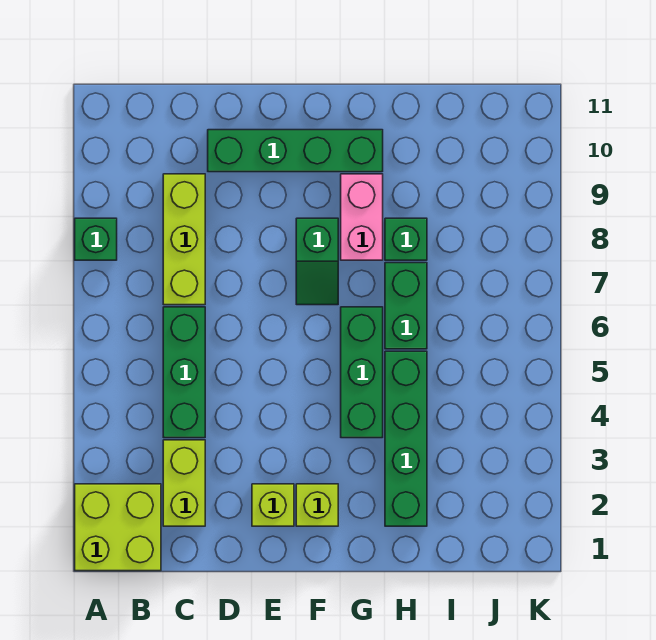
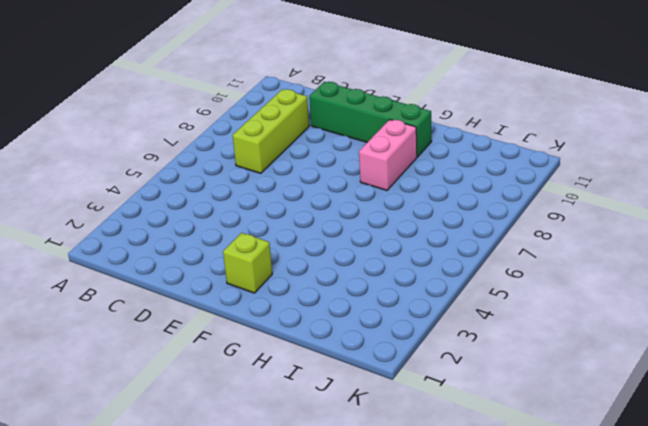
none -> lime brick A1:B2 level 1
none -> green brick A8 level 1
none -> lime brick C2:C3 level 1

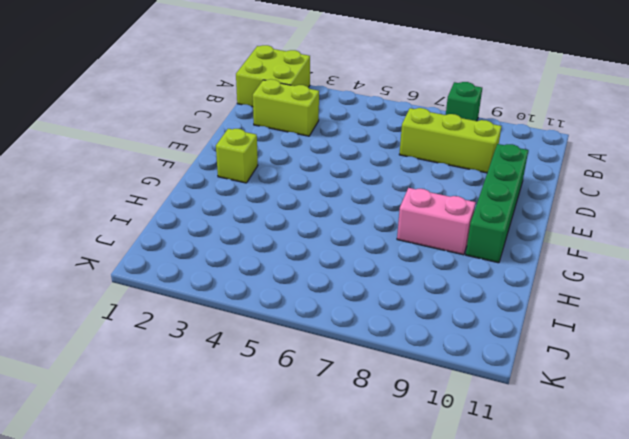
none -> green brick C4:C6 level 1
none -> lime brick E2 level 1
none -> green slope F7:F8 level 1 top 8

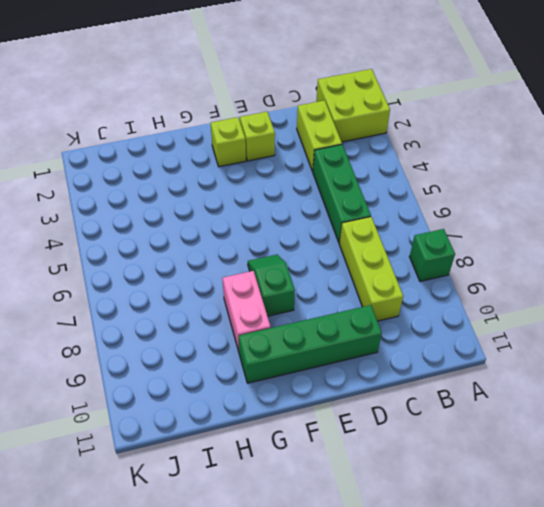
none -> green brick G4:G6 level 1
none -> green brick H2:H5 level 1
none -> green brick H6:H7 level 1

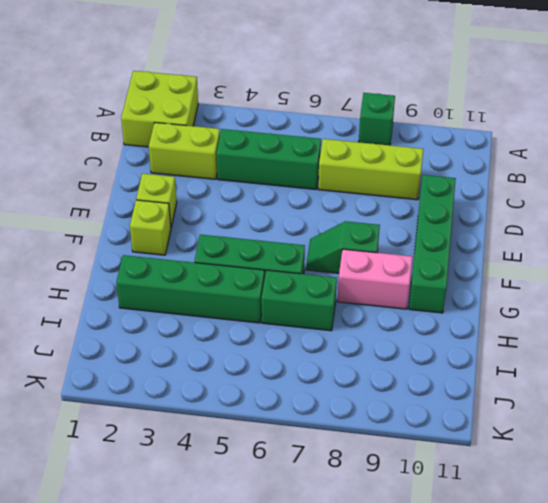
none -> green brick H8 level 1

